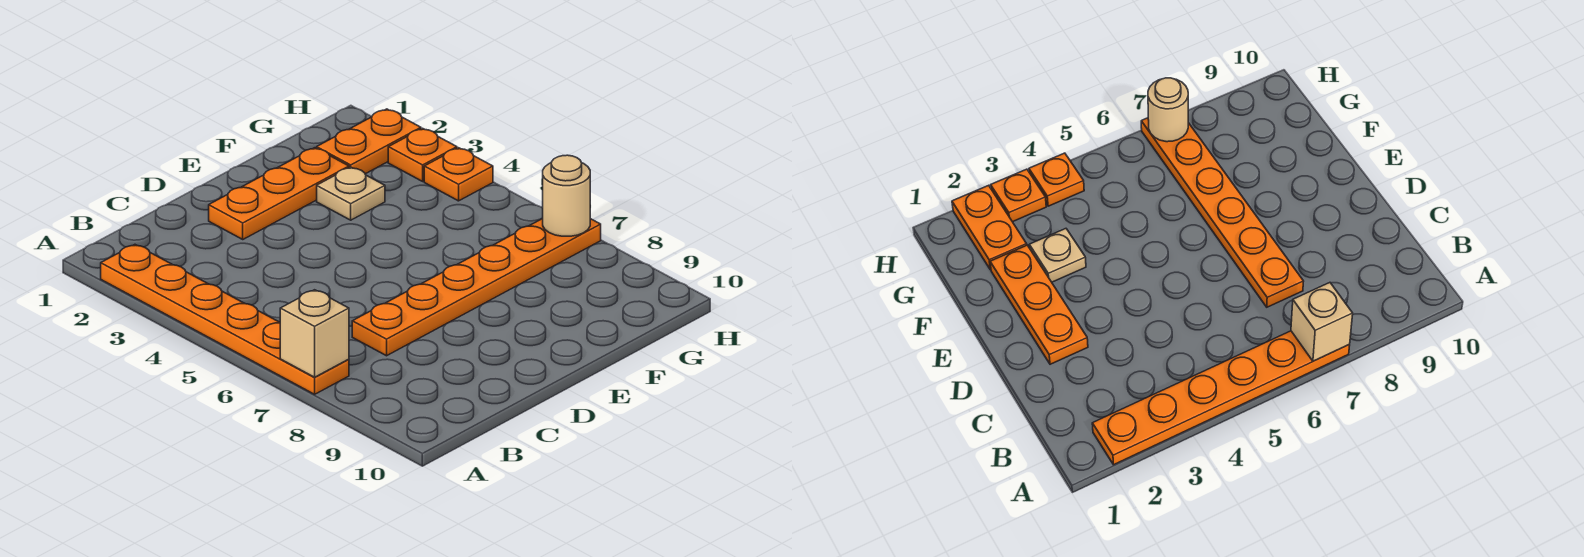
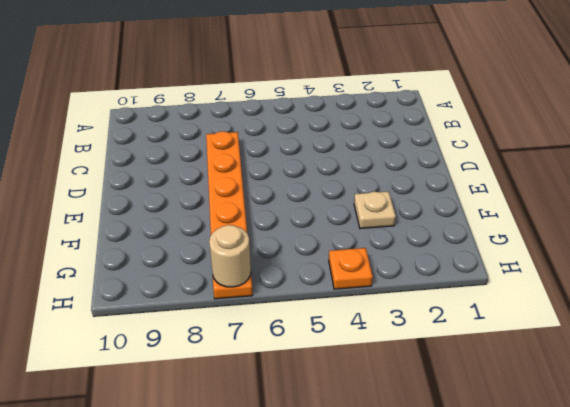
none -> orange plate A2:A7 level 1
none -> orange plate D2:F2 level 1

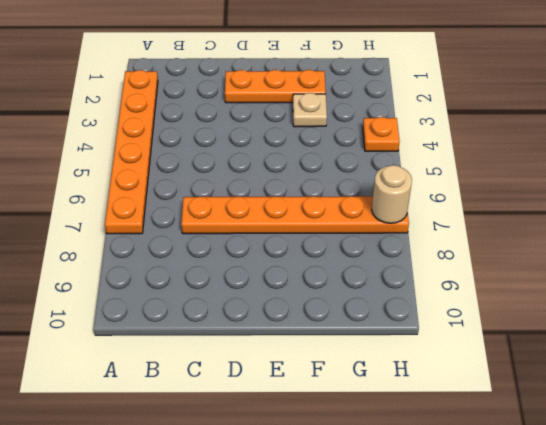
none -> orange plate G2:H2 level 1
none -> orange plate H3 level 1

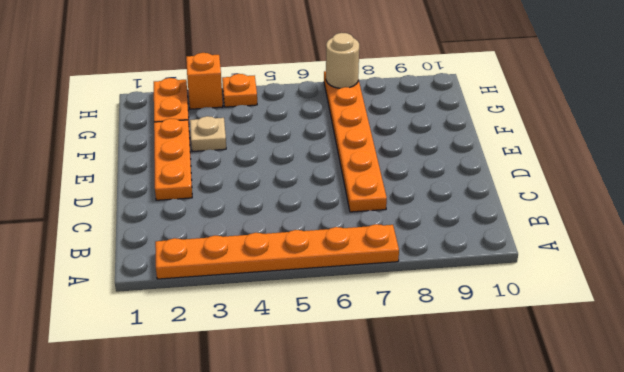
orange brick H3 level 1 -> orange plate H3 level 1
none -> tan brick A7 level 2

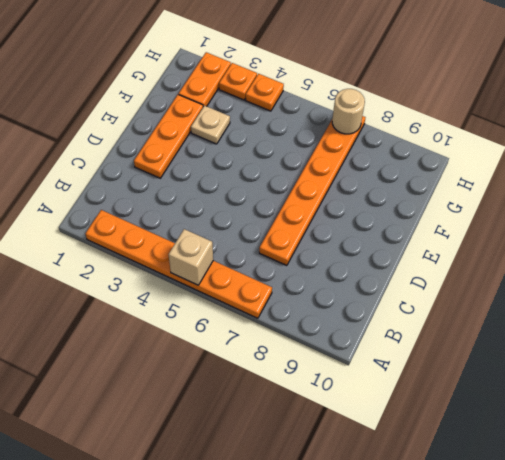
tan brick A5 level 2 -> tan brick A7 level 2

